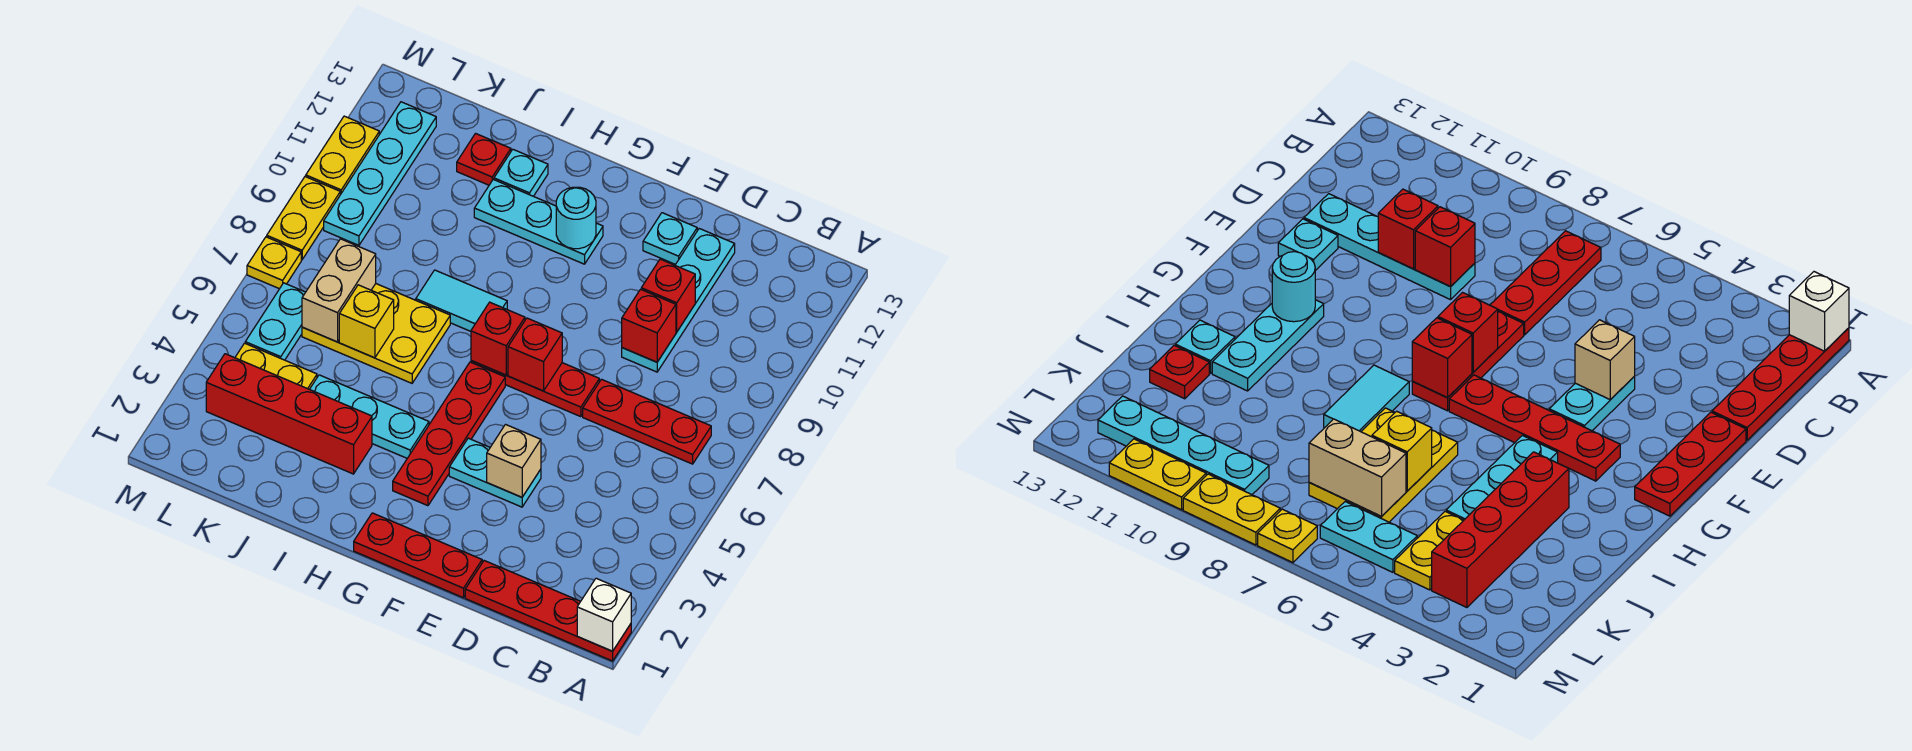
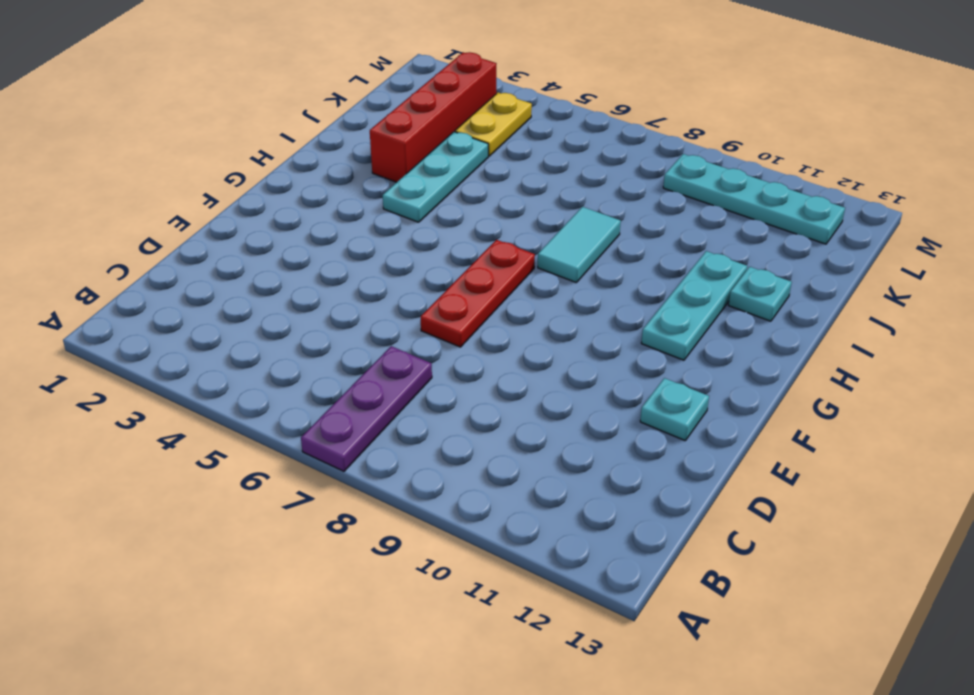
purple plate A7:C7 level 1 -> red plate B7:D7 level 1
none -> red plate A1:D1 level 1
none -> cyan plate D9:D12 level 1
none -> red plate E1:G1 level 1
none -> cyan plate E4:F4 level 1

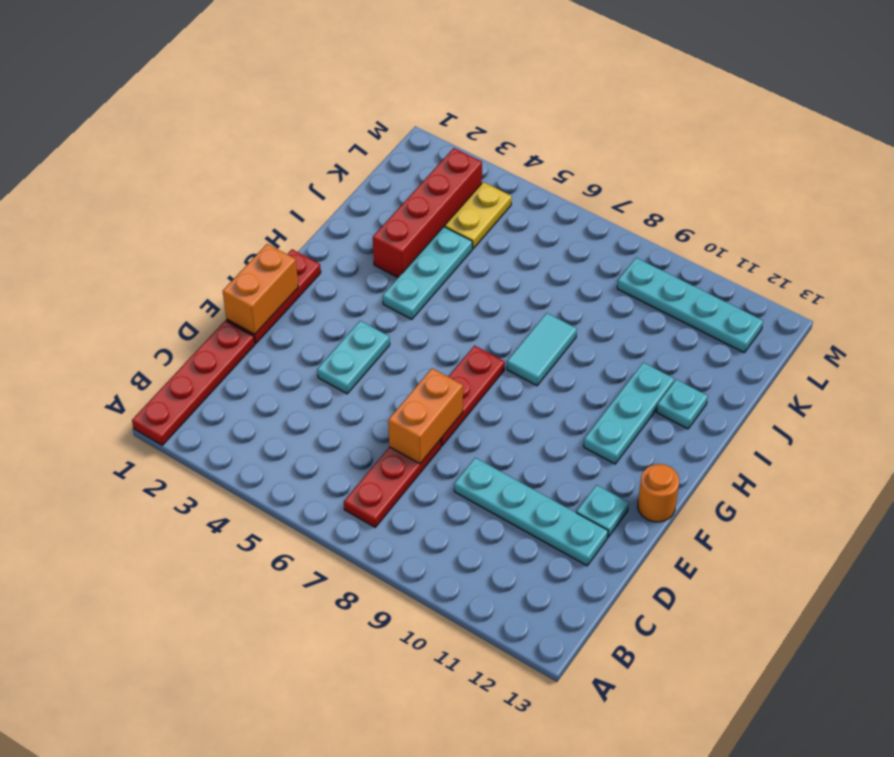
orange brick D7:E7 level 2 -> none
orange brick E1:F1 level 2 -> none
orange round brick F13 level 1 -> none
none -> red plate G3:G6 level 1
none -> yellow plate I6:K7 level 1
none -> red plate J12 level 1
none -> cyan plate L5:L6 level 1

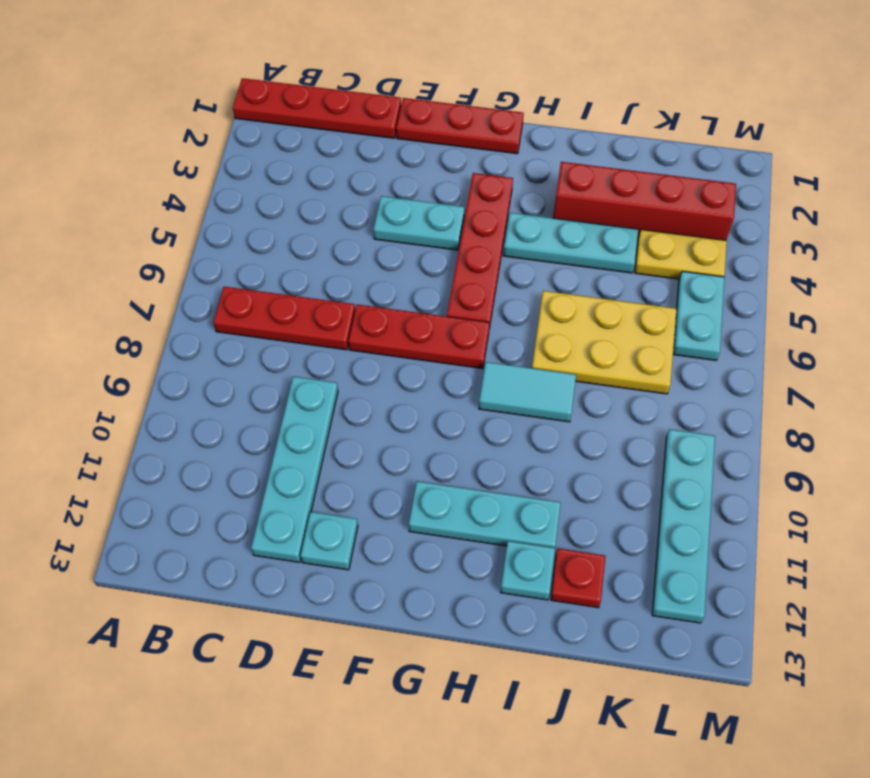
none -> yellow plate M7 level 1
none -> yellow plate M8:M9 level 1
none -> yellow plate M10:M11 level 1
none -> white brick A1 level 2

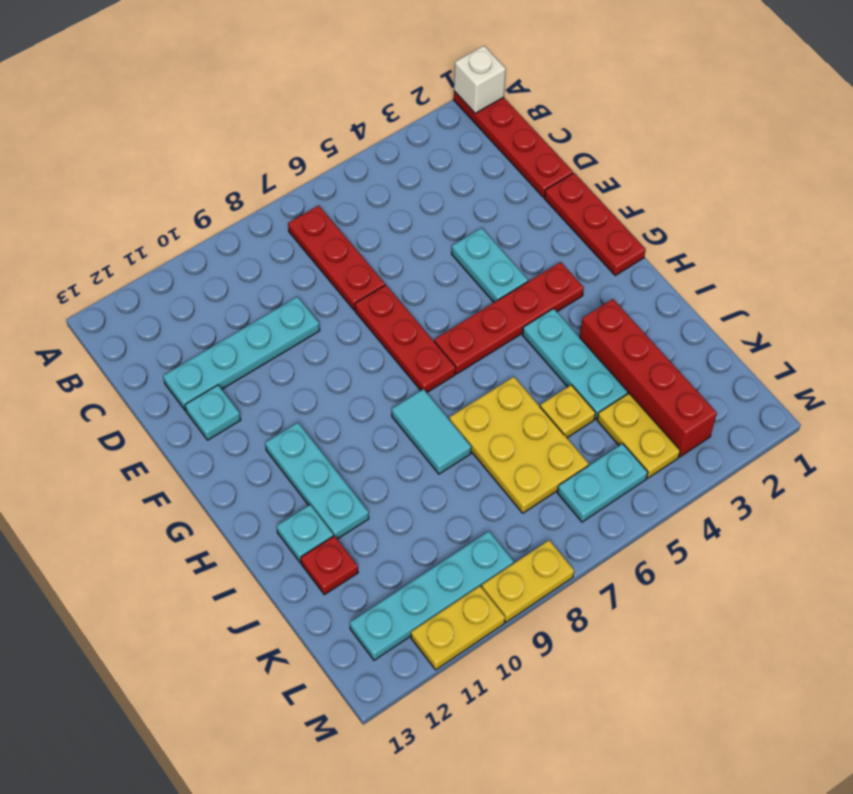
yellow plate J5 level 1 -> yellow plate M7 level 1
none -> red brick D9 level 2
none -> red brick D10 level 2
none -> tan brick E4 level 2
none -> red brick F7 level 2

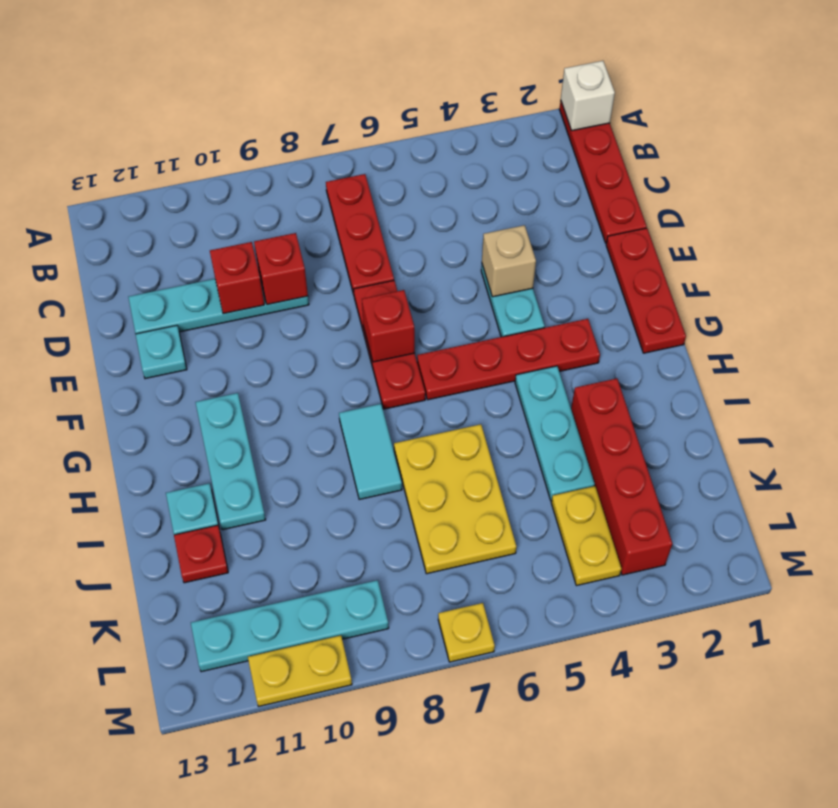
none -> cyan plate L5:L6 level 1
none -> yellow plate M8:M9 level 1
none -> red brick G7 level 2
none -> cyan round brick G11 level 2

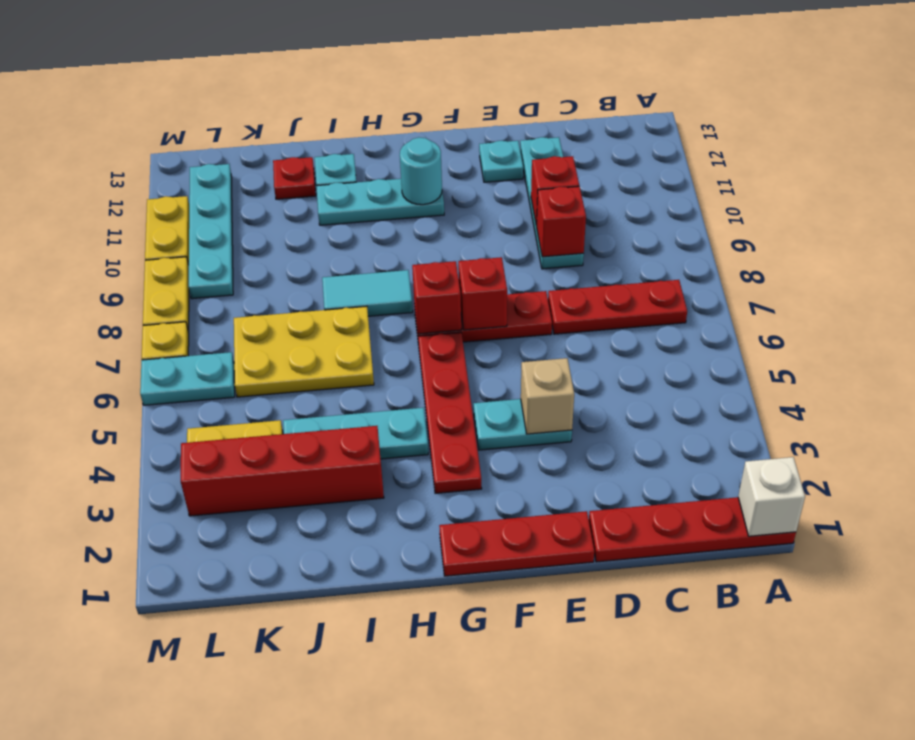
cyan plate L6:M6 level 1 -> cyan plate L5:L6 level 1
none -> yellow brick J6 level 2
none -> tan brick K6:K7 level 2

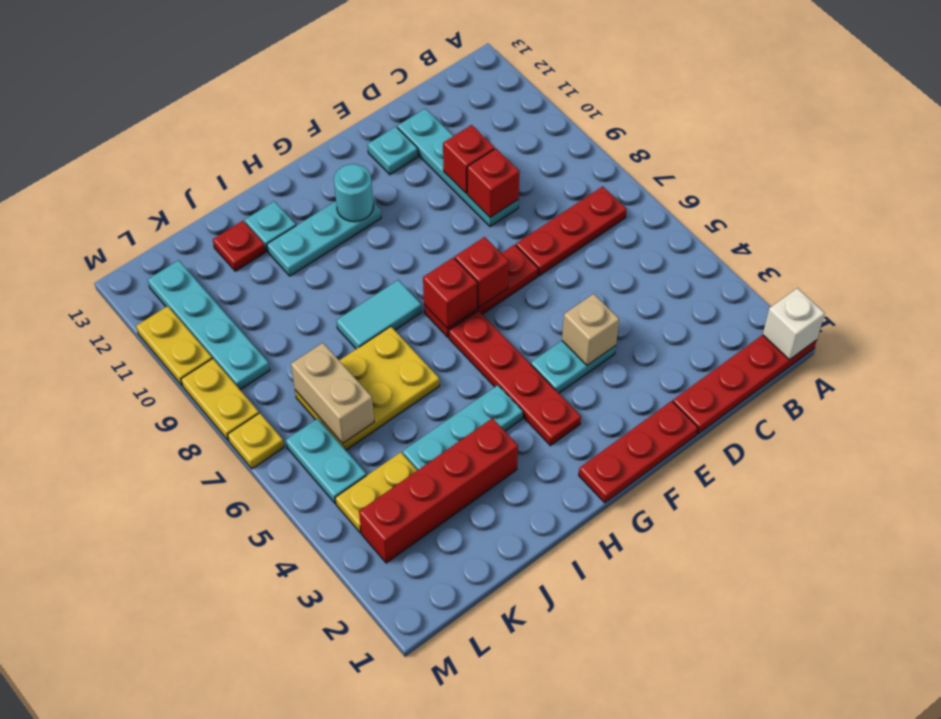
none -> yellow brick J6 level 2

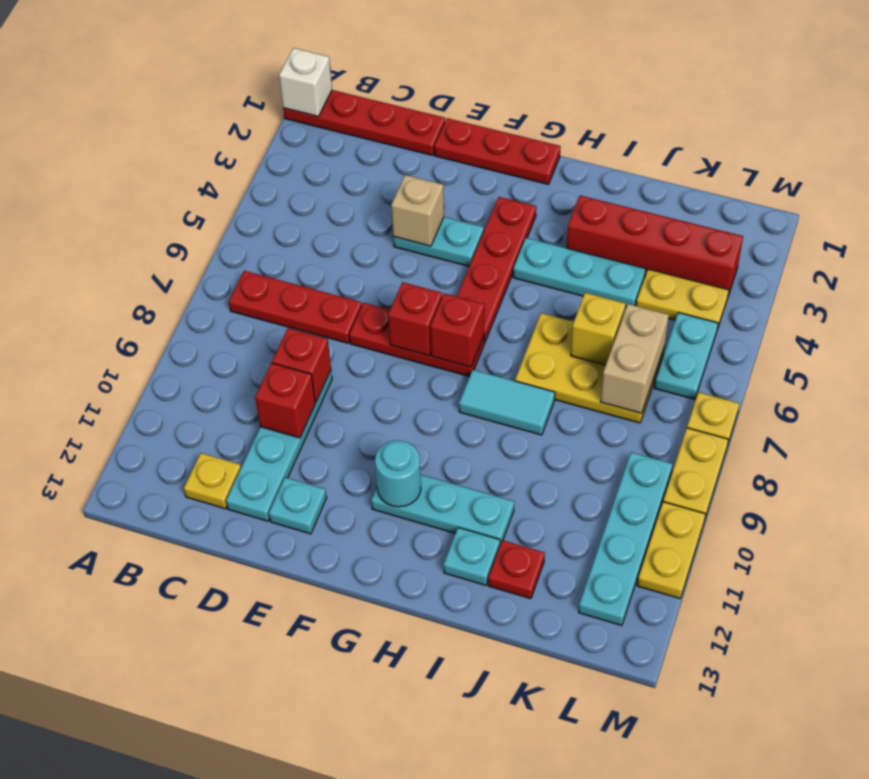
yellow plate C12 level 1 -> none

